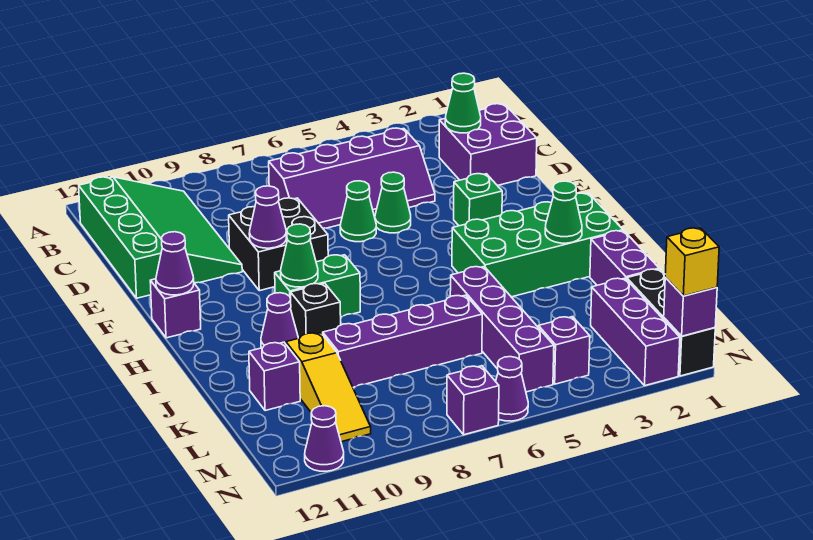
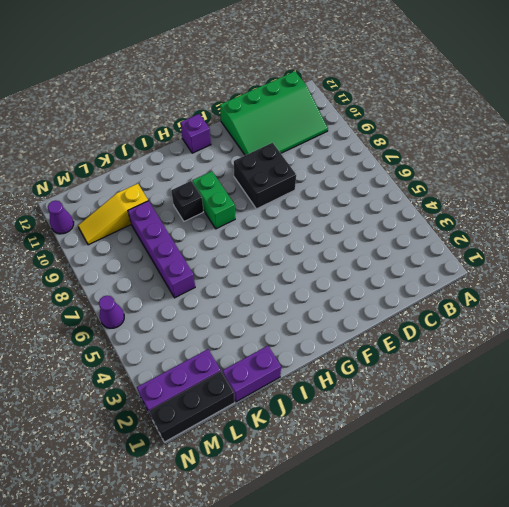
none -> purple brick C1:D2 level 1
none -> purple slope C4:D7 level 1 top C
none -> green cone E5 level 1
none -> green cone E6 level 1

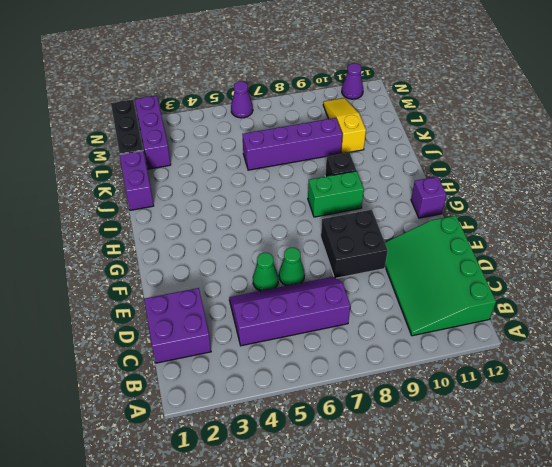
none -> green brick F3 level 1
none -> green brick H1:I4 level 1
none -> purple cone I10 level 1
none -> purple brick J5:M5 level 1

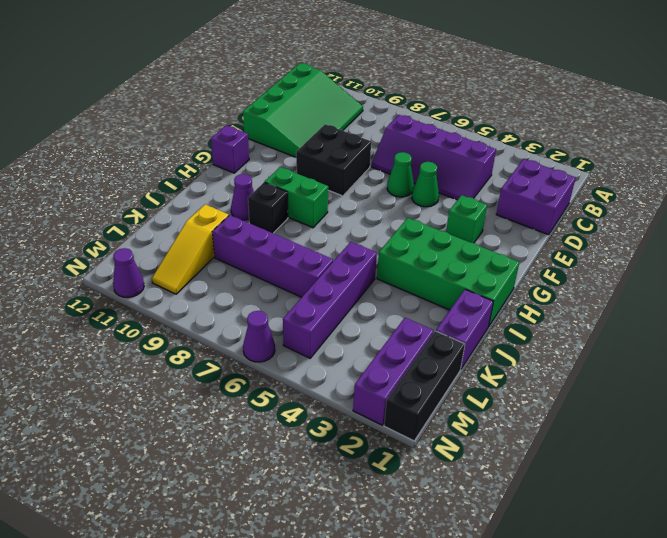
none -> purple brick K11 level 1
none -> purple brick M4 level 1
none -> purple brick N7 level 1
none -> green cone C2 level 2

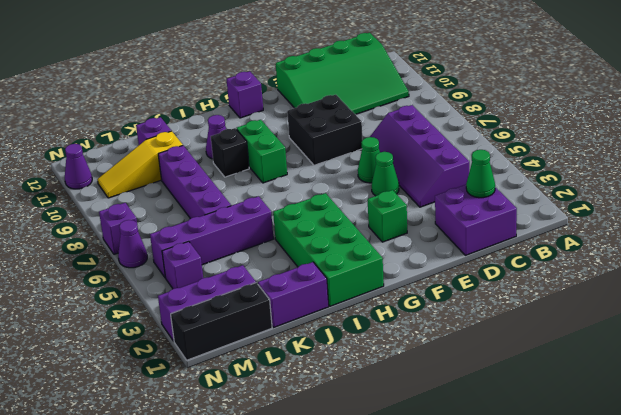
none -> purple cone F9 level 2
none -> purple cone G12 level 2
none -> green cone H9 level 2
none -> green cone I2 level 2

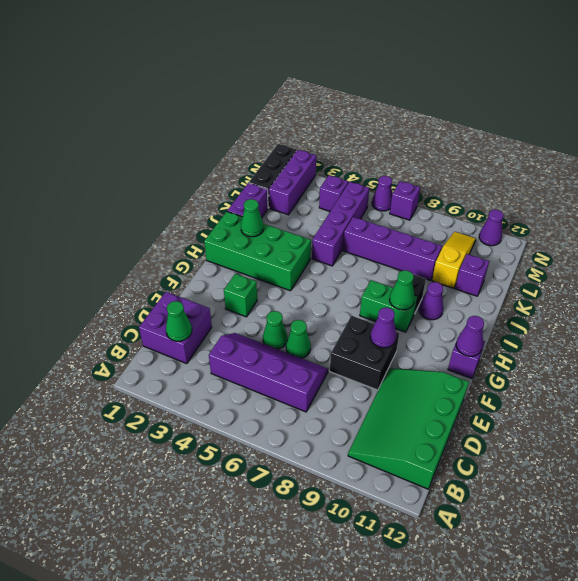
none -> purple brick N1 level 2
none -> yellow brick N1 level 3

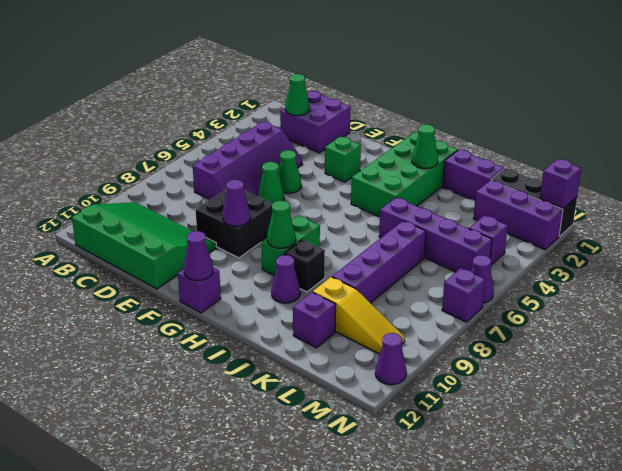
none -> yellow brick N1 level 3

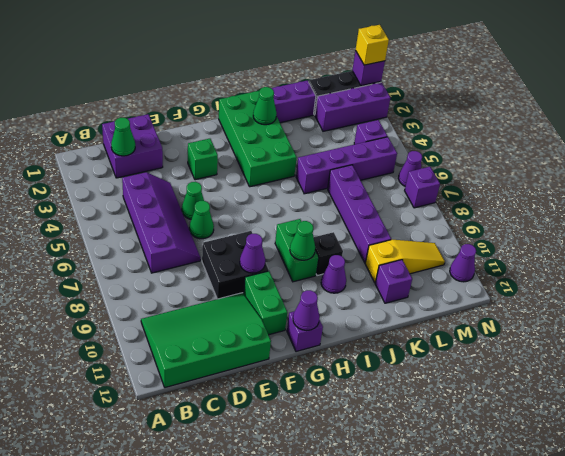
green brick F10:F11 level 1 -> none

